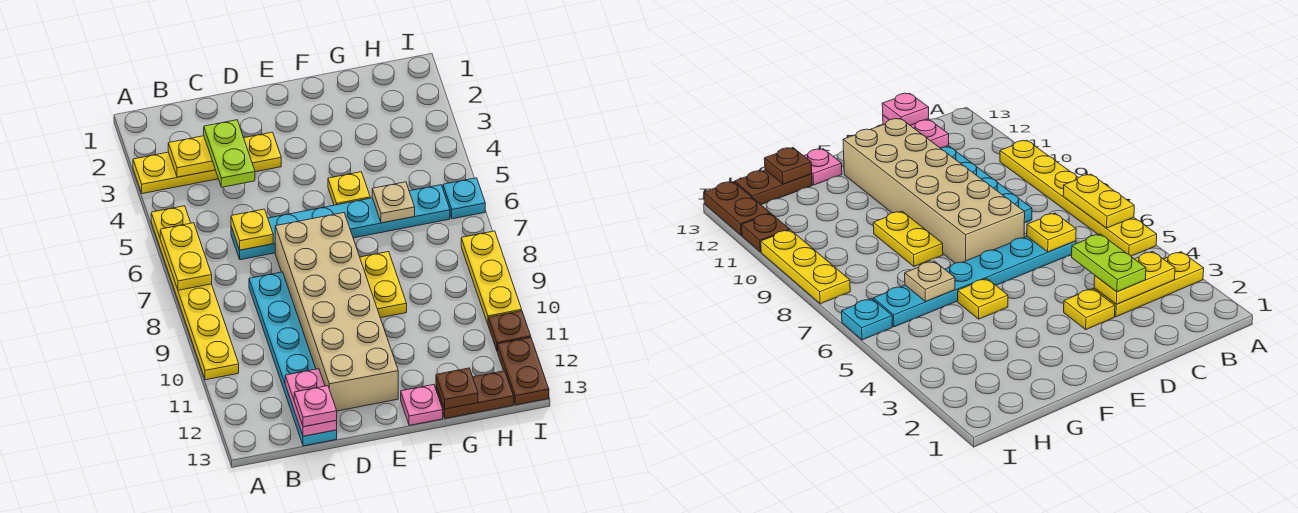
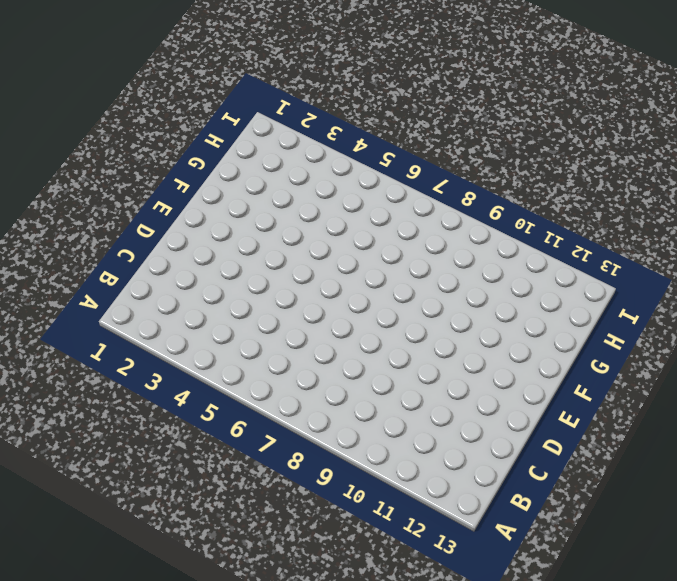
none -> yellow plate A3:C3 level 1
none -> yellow plate A5:A10 level 1
none -> cyan plate C6:H6 level 1

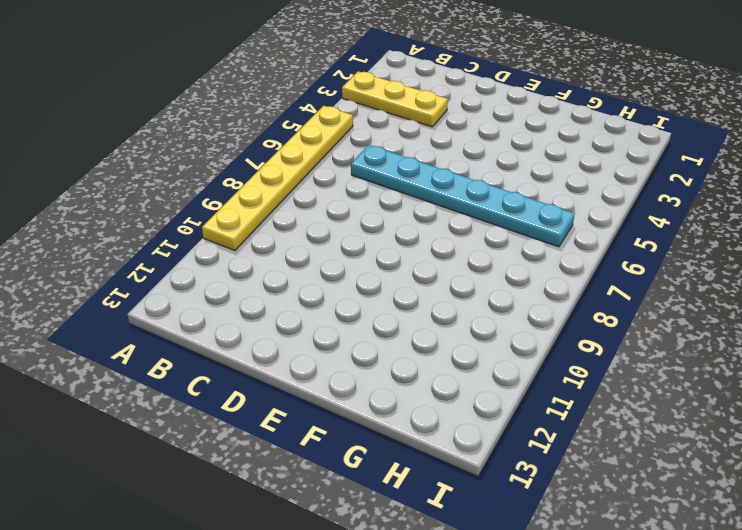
none -> cyan plate C8:C13 level 1
none -> yellow plate D3 level 1
none -> tan brick D7:E12 level 1

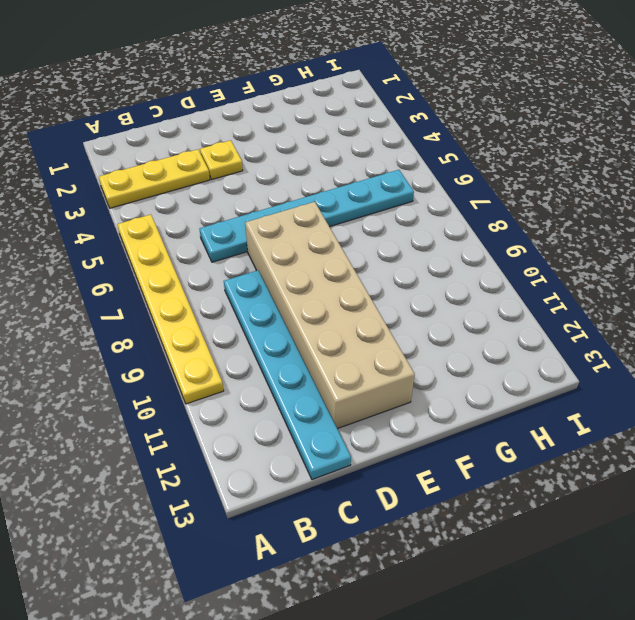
none -> yellow plate F5 level 1
none -> yellow plate F8:F9 level 1
none -> pink plate F13 level 1

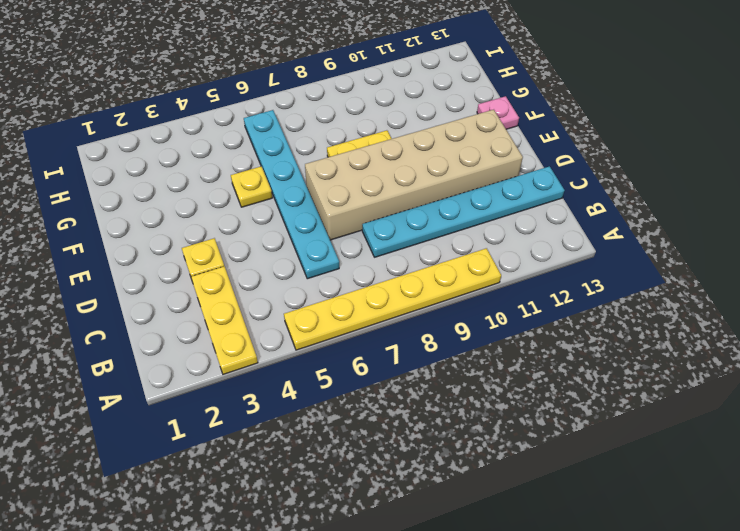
none -> brown plate G13:H13 level 1
none -> cyan plate I6 level 1
none -> yellow plate I8:I10 level 1

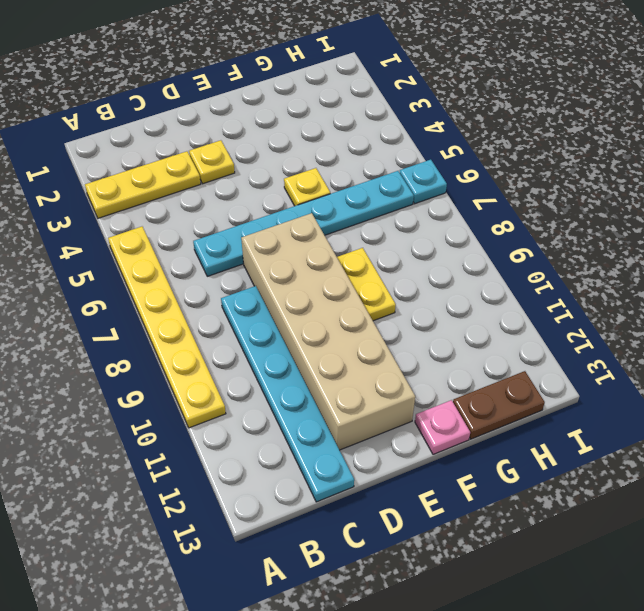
none -> yellow plate I8:I10 level 1
none -> brown plate I11 level 1
none -> brown plate I12:I13 level 1

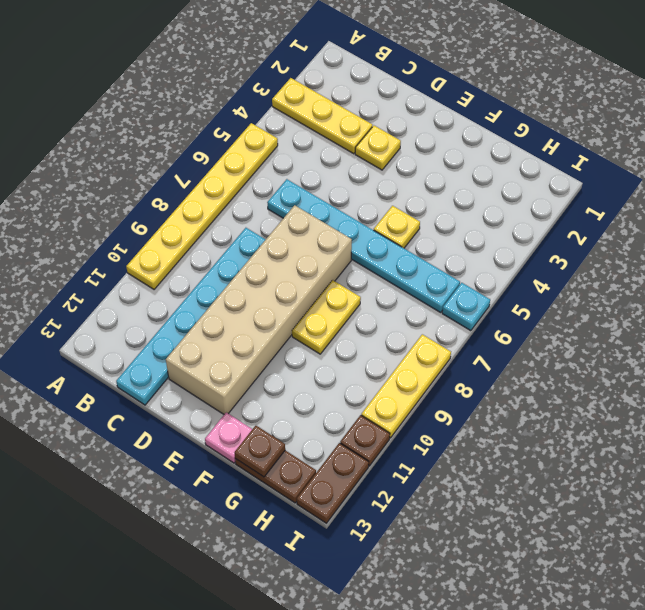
none -> yellow plate A6:A7 level 2
none -> yellow plate B3:C3 level 2
none -> yellow plate C6 level 2

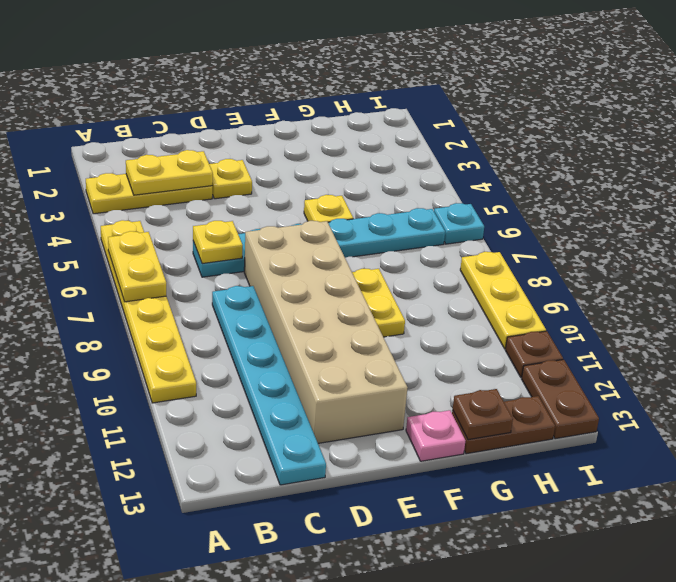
none -> pink plate C12:C13 level 2
none -> tan plate G6 level 2
none -> lime plate C3:C4 level 3

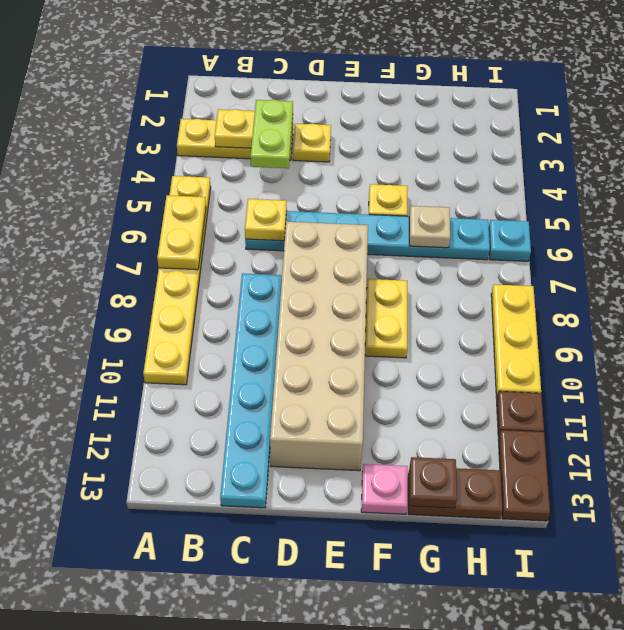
none -> pink plate C12:C13 level 2
none -> pink plate C13 level 3

